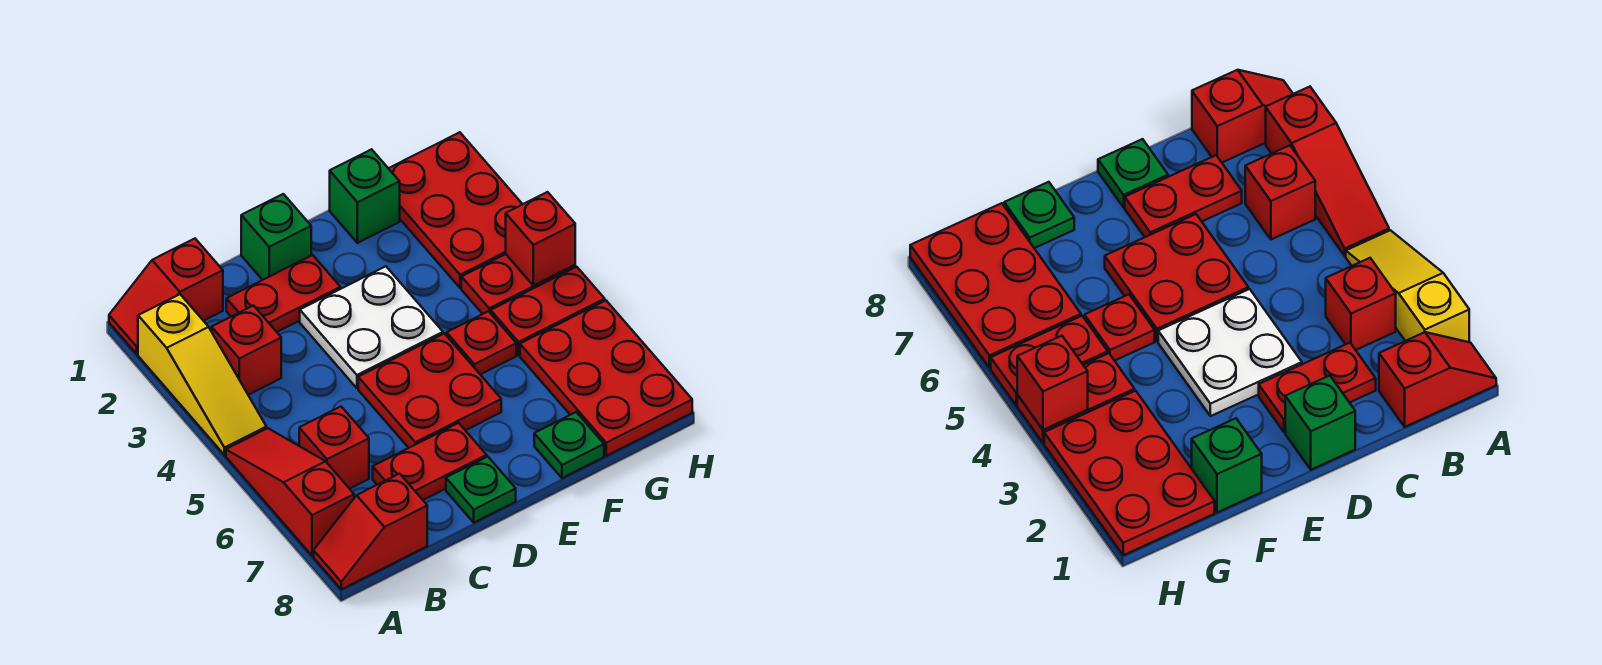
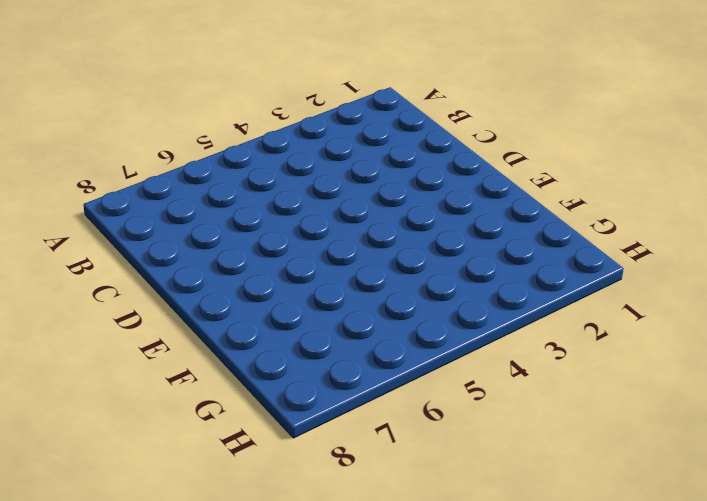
none -> red slope A1:B1 level 1 top B
none -> yellow slope A2:A4 level 1 top 2
none -> red slope A5:A7 level 1 top 7

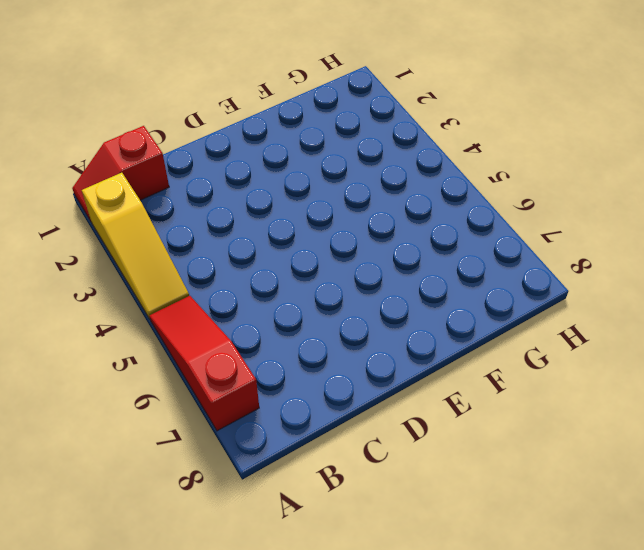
none -> red slope A8:B8 level 1 top B
none -> red brick B3 level 1
none -> red brick B6 level 1

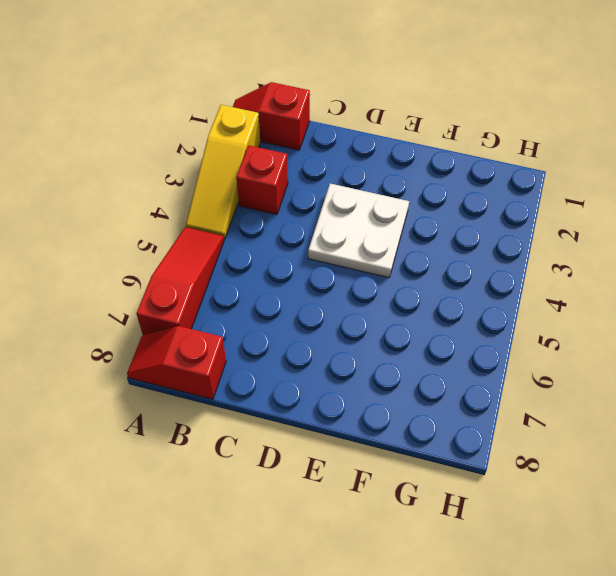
none -> red brick B6 level 1
none -> red plate C2:D2 level 1
none -> red plate C7:D7 level 1

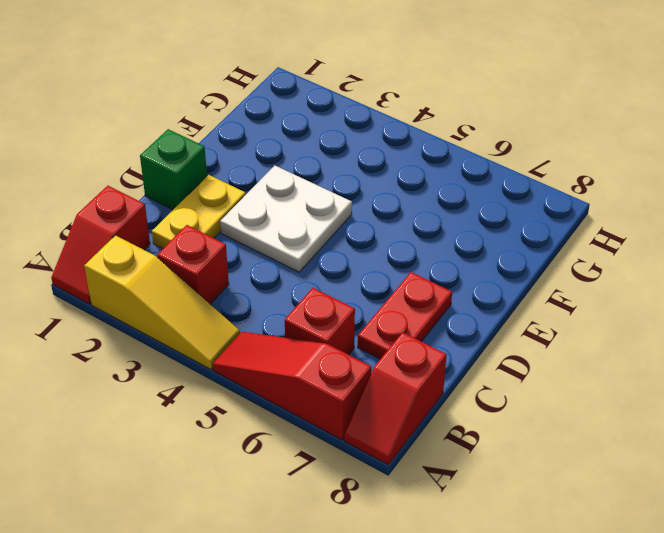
yellow plate C2:D2 level 1 -> red plate C2:D2 level 1
none -> red plate D5:E6 level 1
none -> green plate D8 level 1
none -> green brick F1 level 1

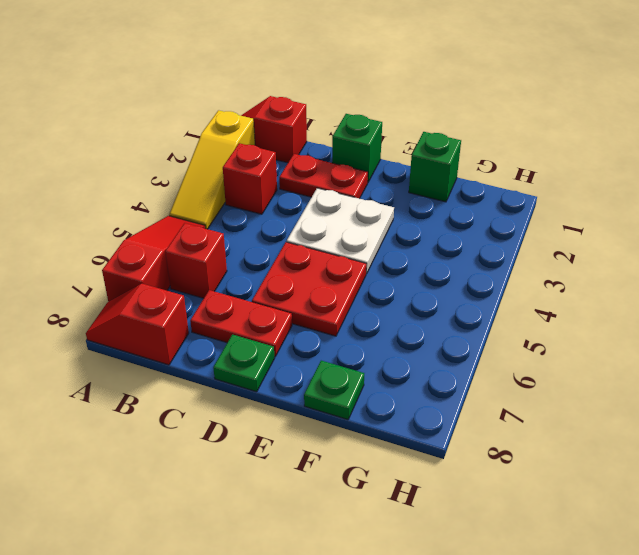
none -> red plate F5 level 1
none -> red plate G1:H3 level 1
none -> red plate G4:H4 level 1

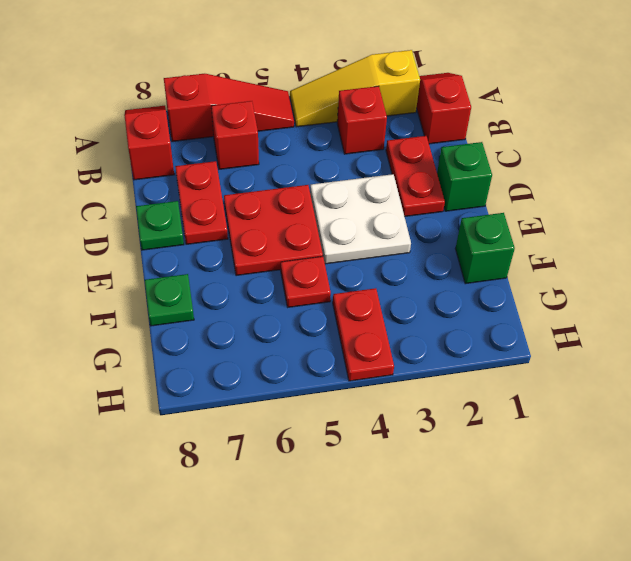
none -> red plate G1:H3 level 1
none -> red plate G5:H5 level 1
none -> red plate G6:H8 level 1

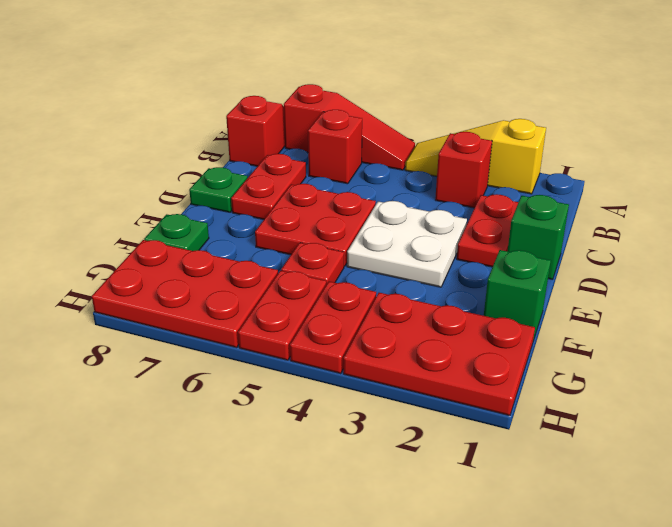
none -> red slope A1:B1 level 1 top B
none -> red brick H4 level 2

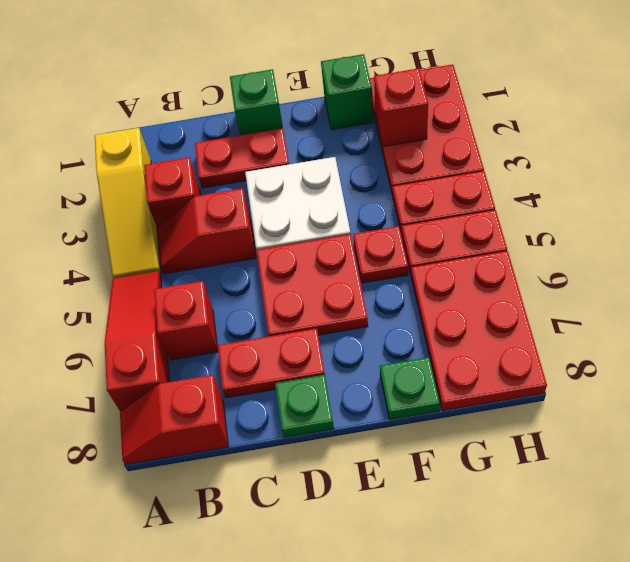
red slope B4:C4 level 1 top C -> red slope A1:B1 level 1 top B
red brick G2 level 2 -> red brick H4 level 2

